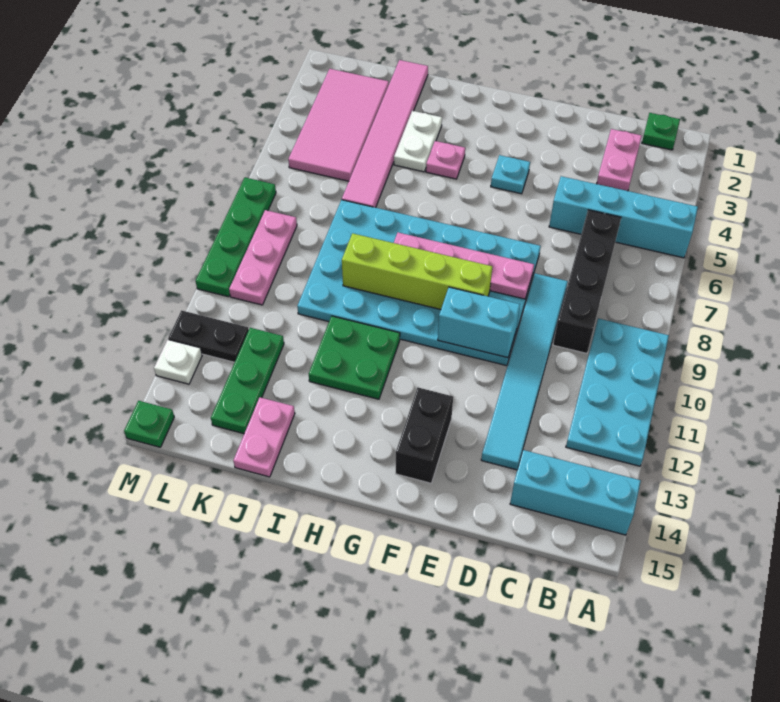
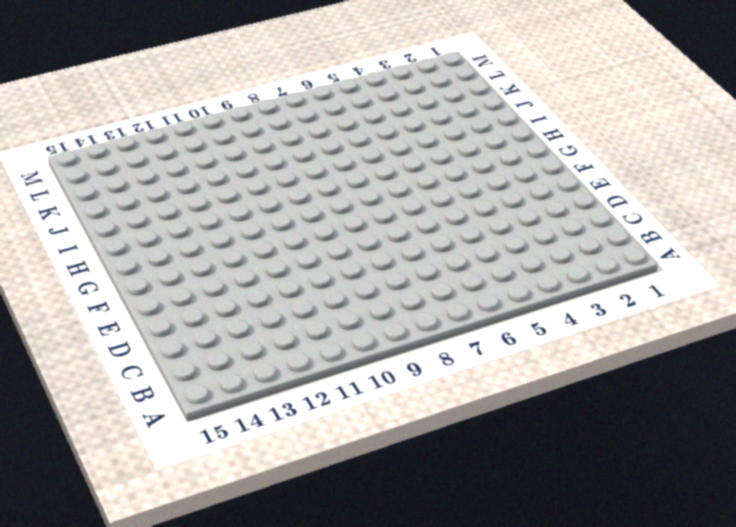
none -> cyan brick A5:D5 level 1
none -> cyan plate A9:B12 level 1
none -> cyan brick A14:C14 level 1

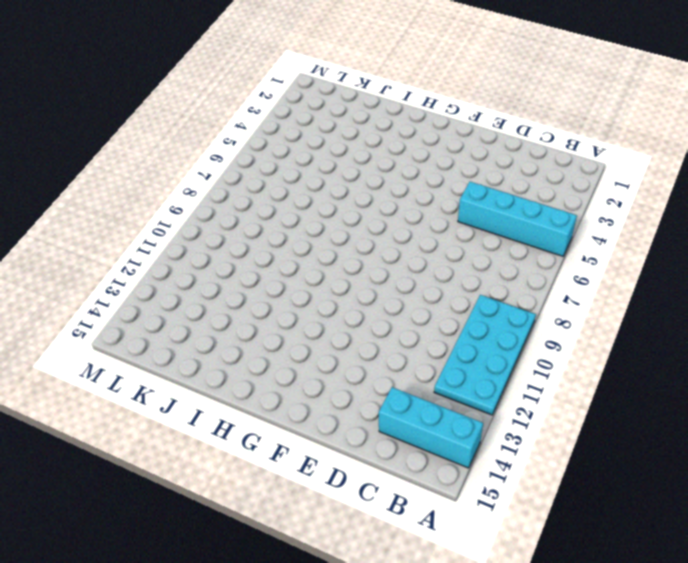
none -> green plate B1 level 1
none -> pink plate C2:C3 level 1
none -> black brick C6:C9 level 1

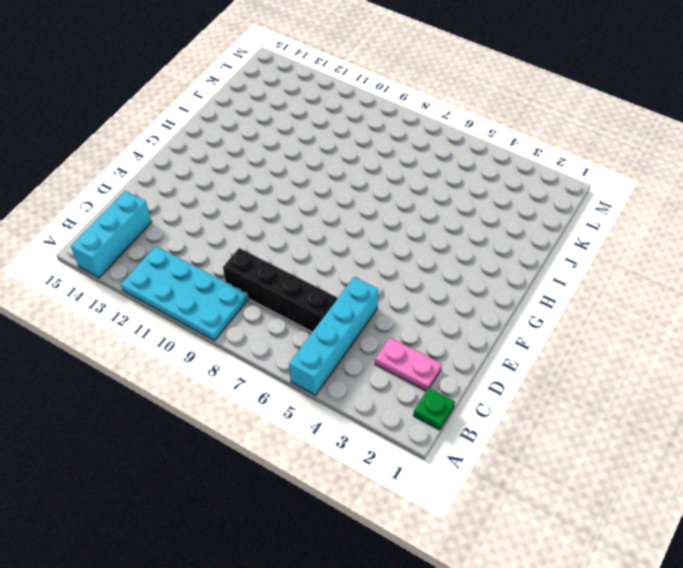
none -> cyan tile D8:D13 level 1
none -> cyan plate E7:J10 level 1
none -> cyan plate F4 level 1

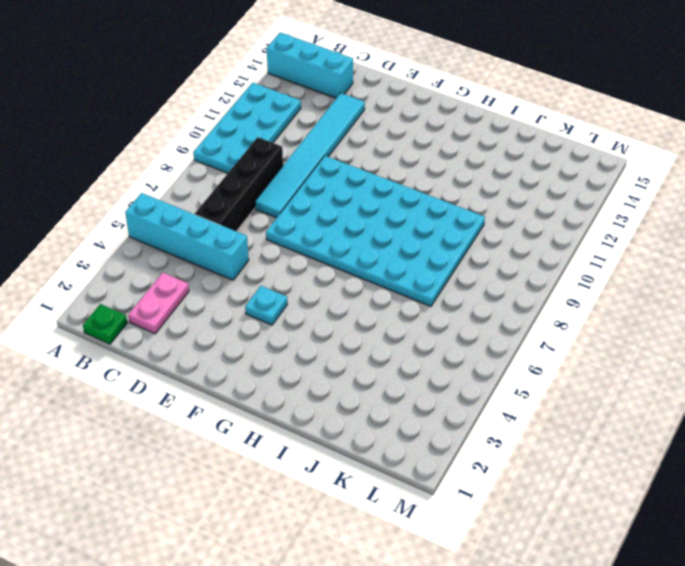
none -> black brick F13:F14 level 1
none -> pink plate H4 level 1
none -> green plate H11:I12 level 1

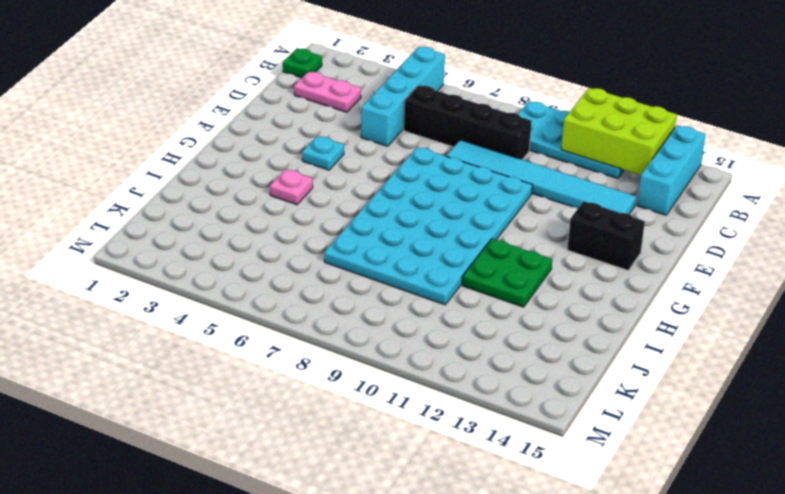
lime brick A11:B13 level 2 -> none
none -> white plate I3:I4 level 1
none -> pink tile J1:J6 level 1
none -> pink plate J14:J15 level 1

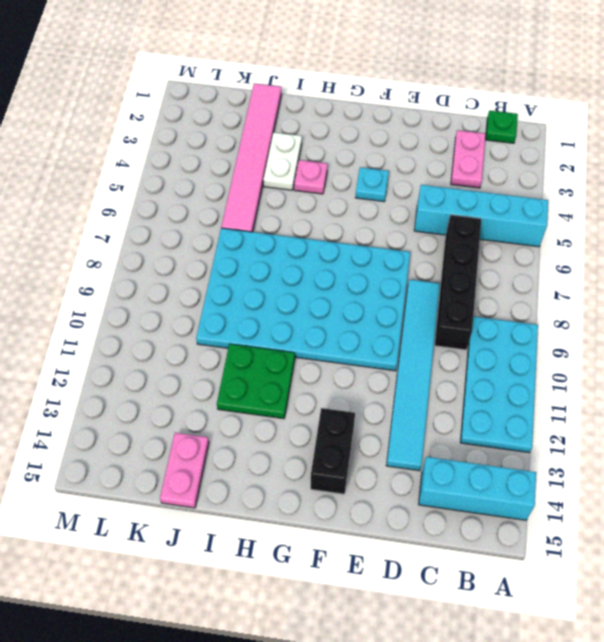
none -> pink tile K2:L5 level 1
none -> green plate K12:K14 level 1
none -> pink plate L8:L10 level 1

